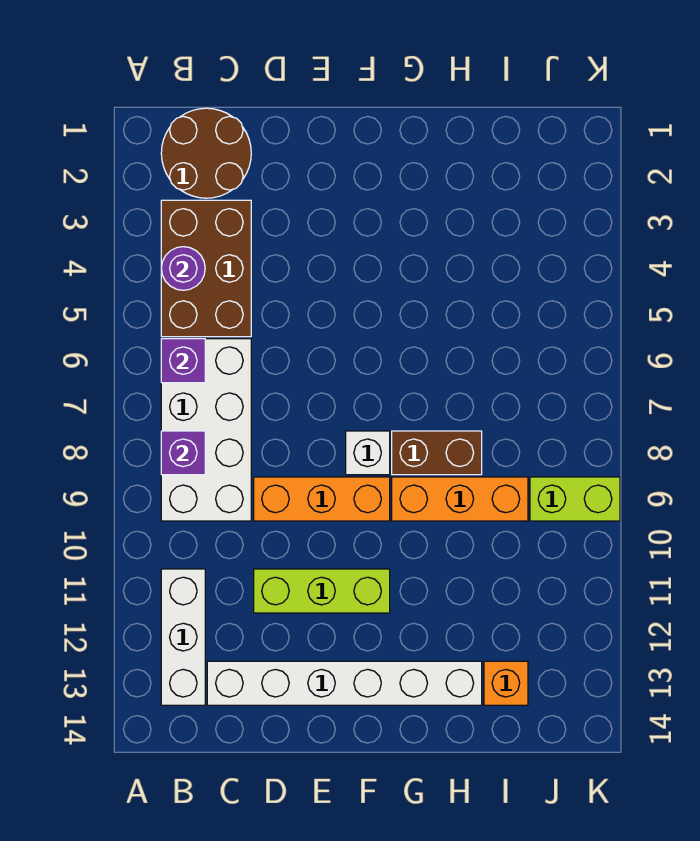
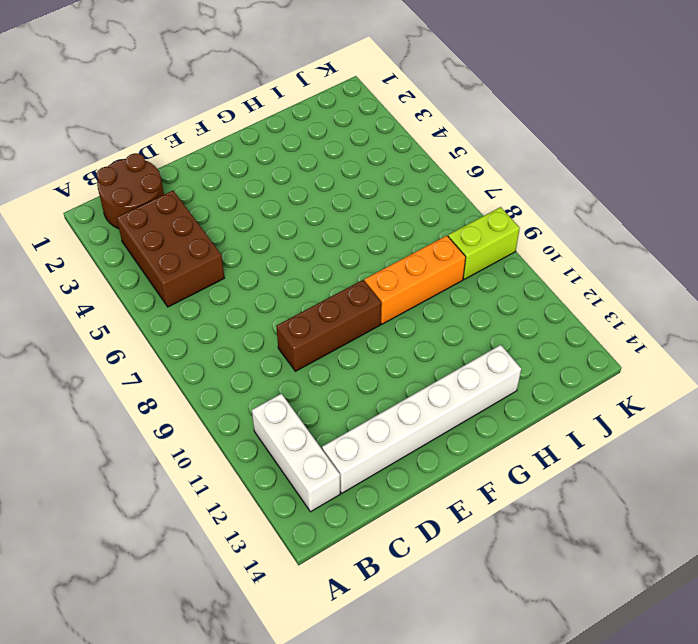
brown brick D9:F9 level 1 -> orange brick D9:F9 level 1
none -> white brick B6:C9 level 1
none -> lime brick D11:F11 level 1
none -> white brick F8 level 1

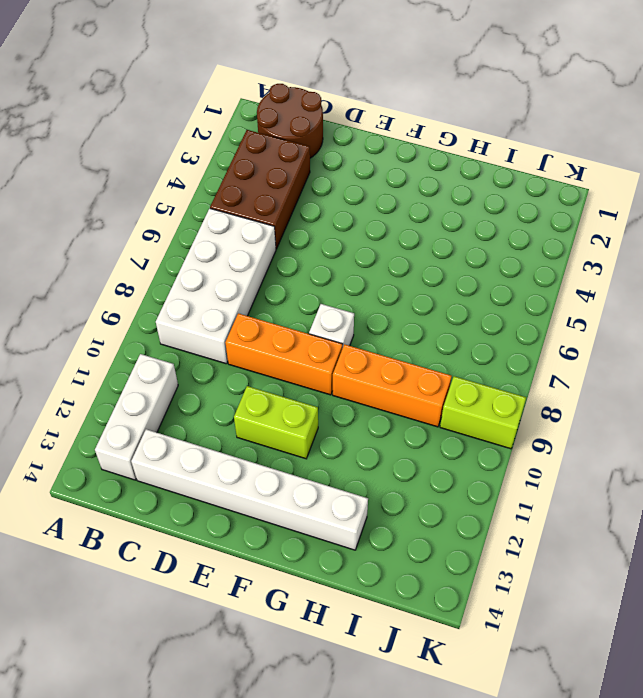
lime brick E11:F11 level 1 -> lime brick D11:F11 level 1
none -> brown brick G8:H8 level 1
none -> orange brick I13 level 1
none -> purple round brick B4 level 2

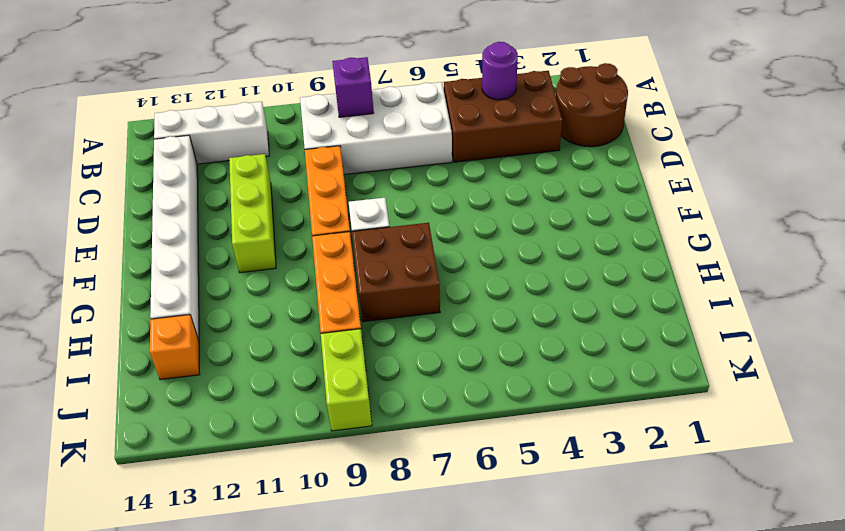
brown brick G7:H8 level 1 -> brown brick G8:H8 level 1
none -> purple brick B6 level 2

